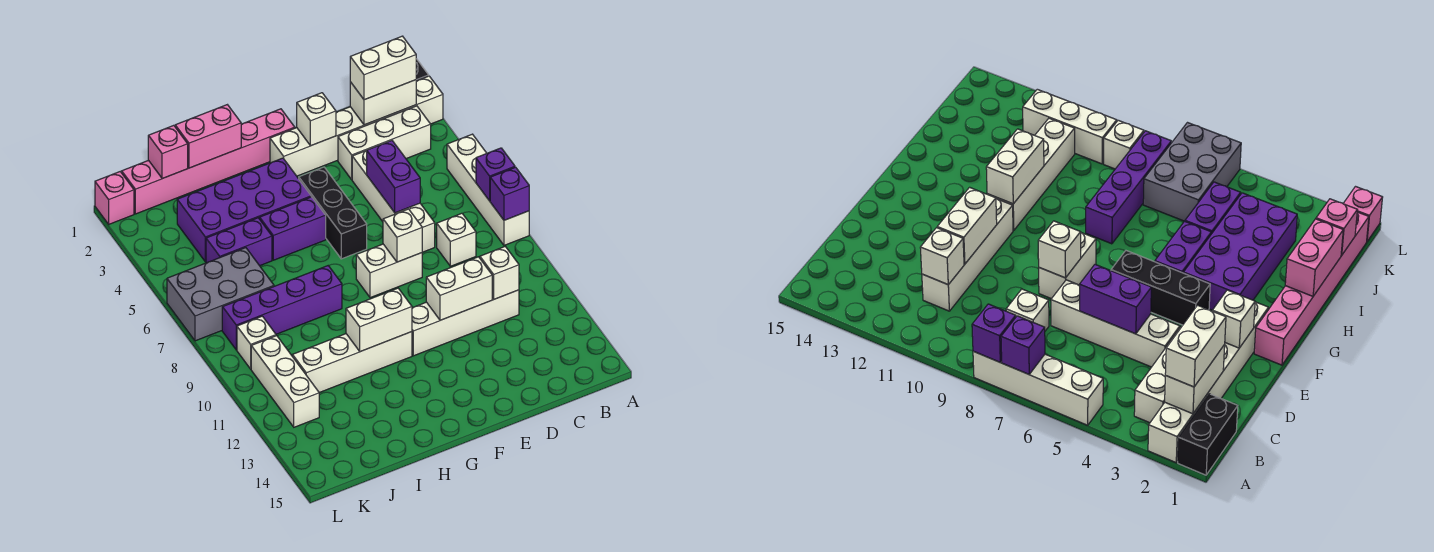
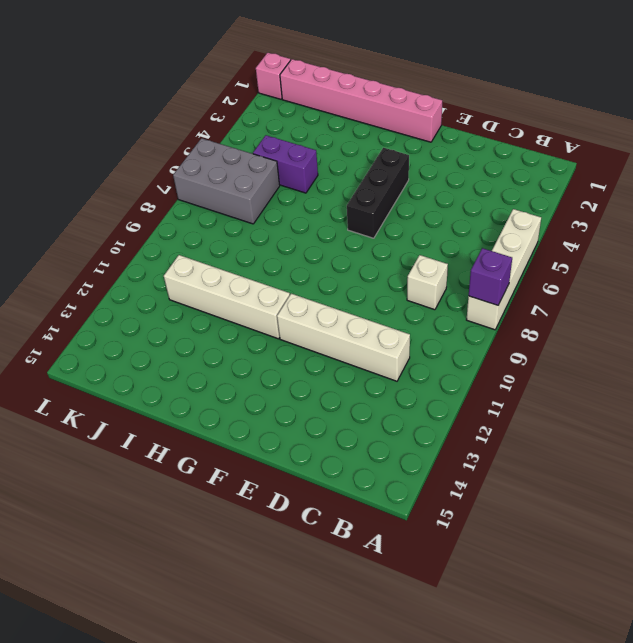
none -> black brick A1:B1 level 1
none -> white brick A2:F2 level 1
none -> white brick B3:D3 level 1
none -> white brick D4:D7 level 1

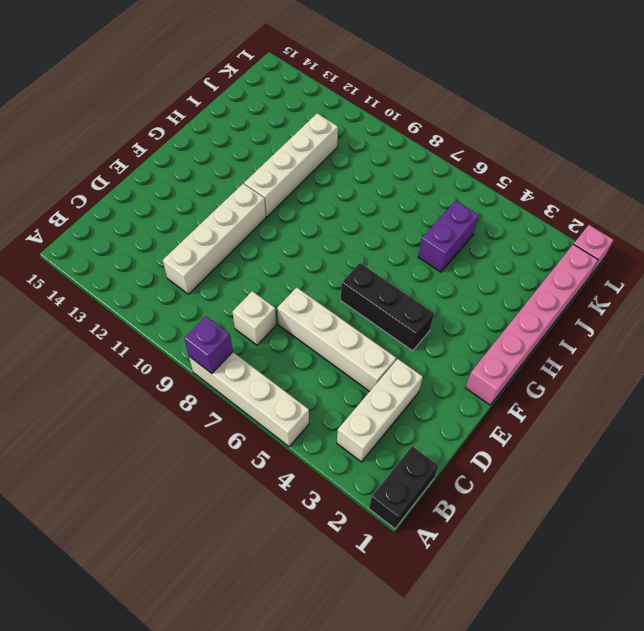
none -> white brick A2:F2 level 1
none -> white brick E8:F8 level 1
none -> purple brick G3:J4 level 1
none -> purple brick G5:H5 level 1

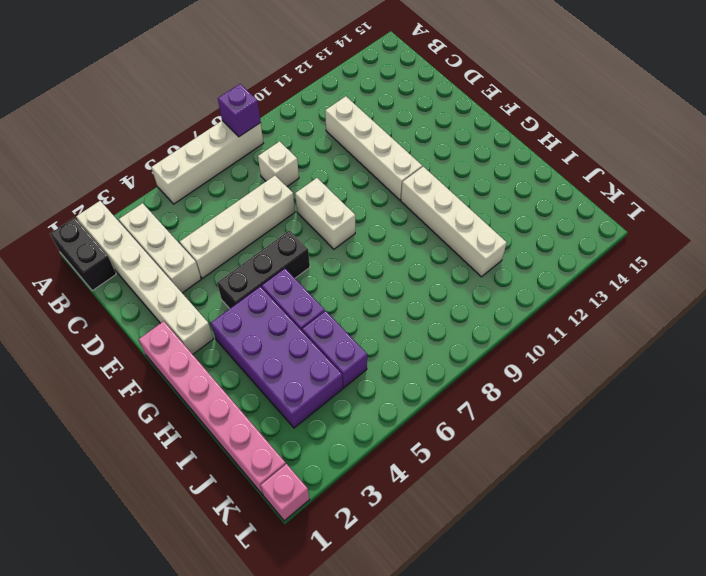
none -> purple brick H8:K8 level 1
none -> grey brick J6:L7 level 1
none -> white brick K9 level 1
none -> white brick K10:K12 level 1

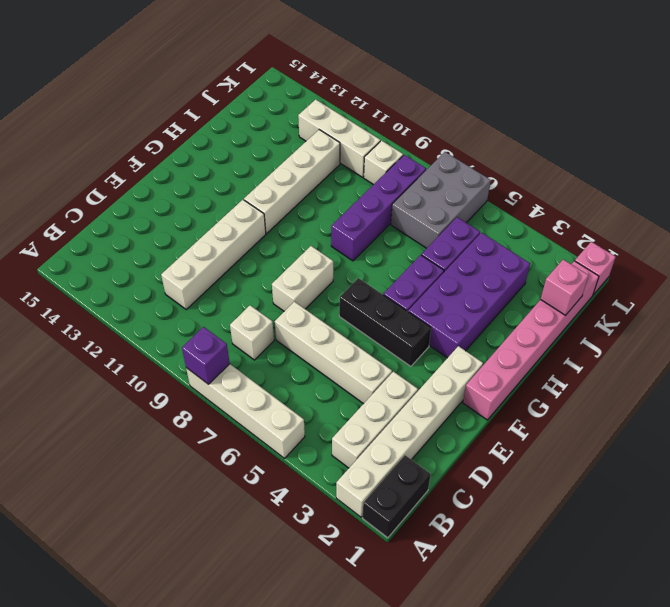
none -> purple brick A7 level 2
none -> white brick B2:C2 level 2
none -> white brick C11 level 2
none -> purple brick D5:D6 level 2

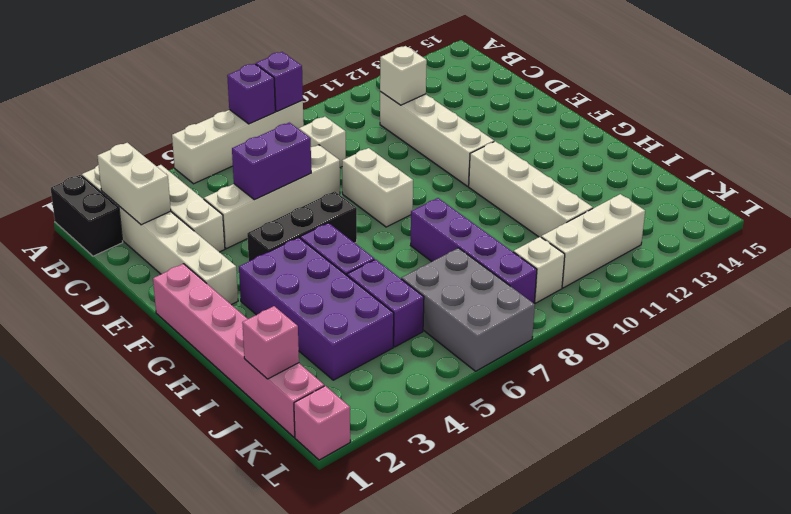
none -> white brick D11:E11 level 2
none -> white brick E2 level 2
none -> white brick E8 level 2
none -> white brick G11:H11 level 2

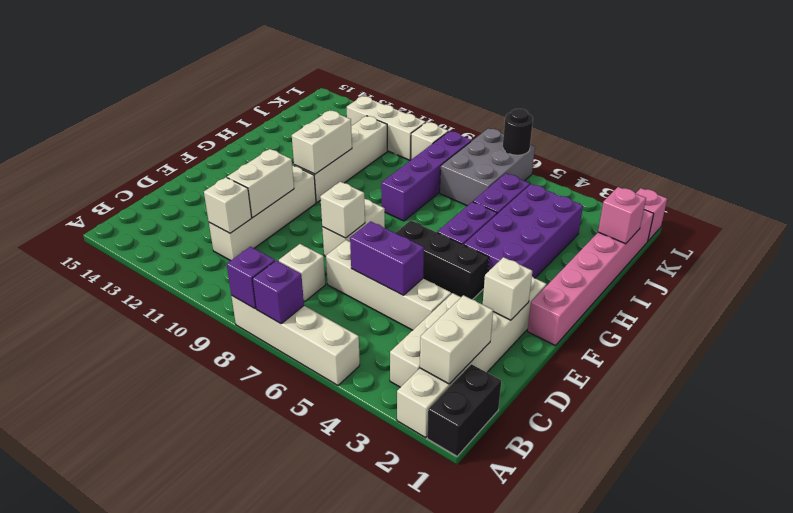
black round brick L6 level 2 -> none
none -> pink brick H1:I1 level 2
none -> white brick B2:C2 level 3

